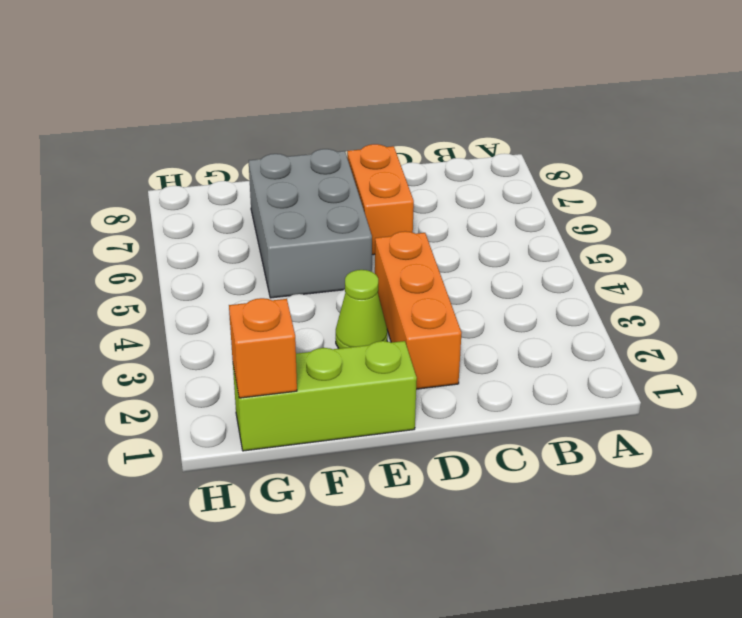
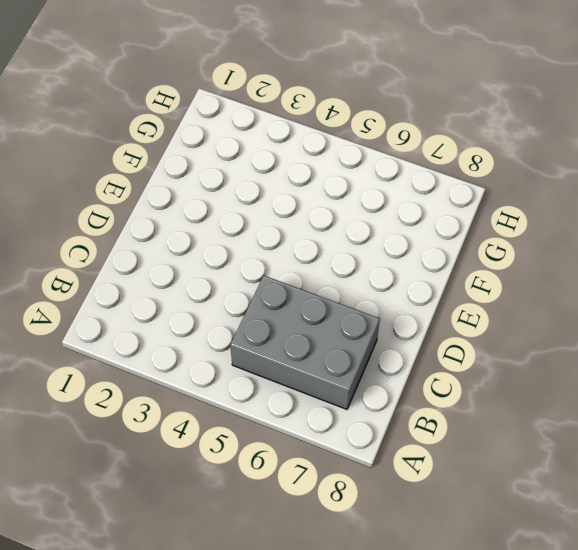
grey brick B5:C7 level 1 -> grey brick E5:F7 level 1
none -> orange brick D2:D4 level 1
none -> orange brick D6:D7 level 1

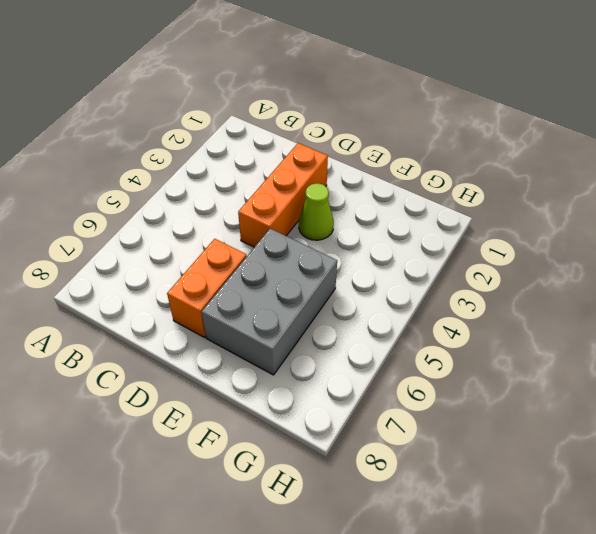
none -> lime brick E1:G1 level 1
none -> orange brick G1 level 2

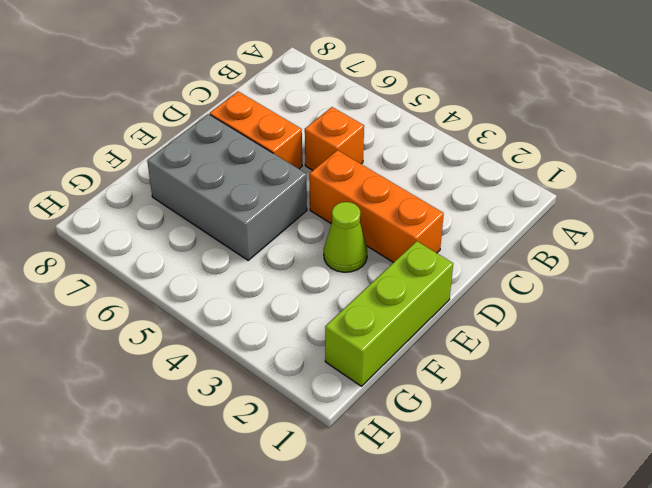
orange brick C5 level 1 -> orange brick G1 level 2

